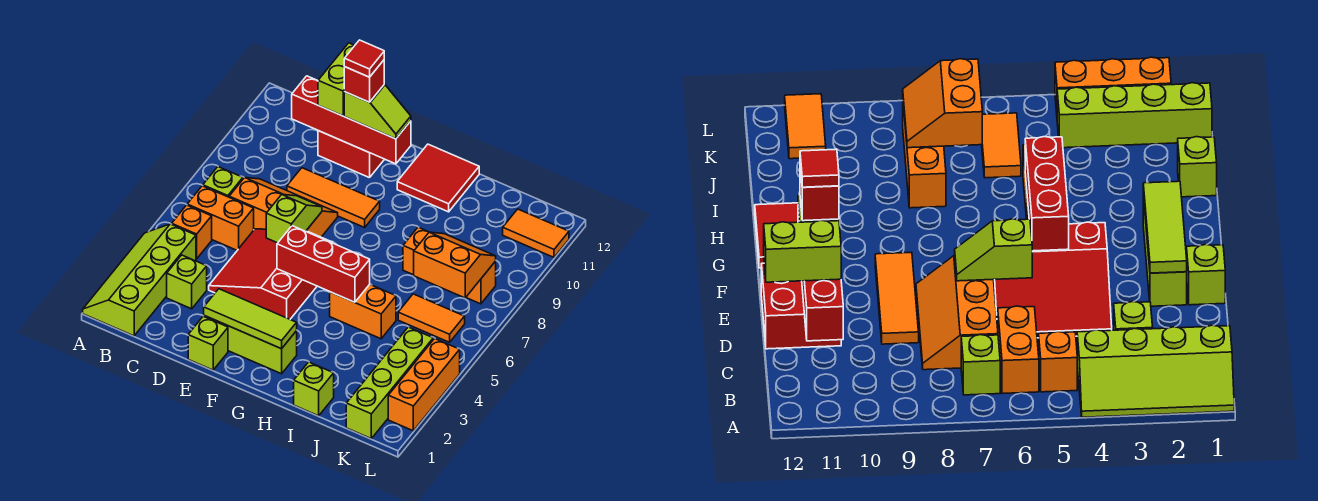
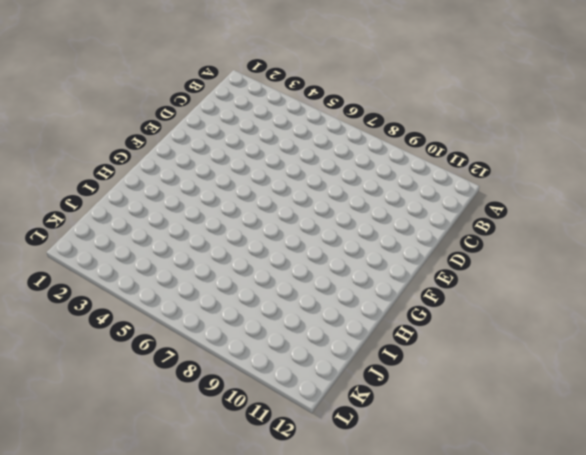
none -> lime slope A1:B4 level 1 top B
none -> orange brick B5 level 1
none -> orange brick B6:C6 level 1

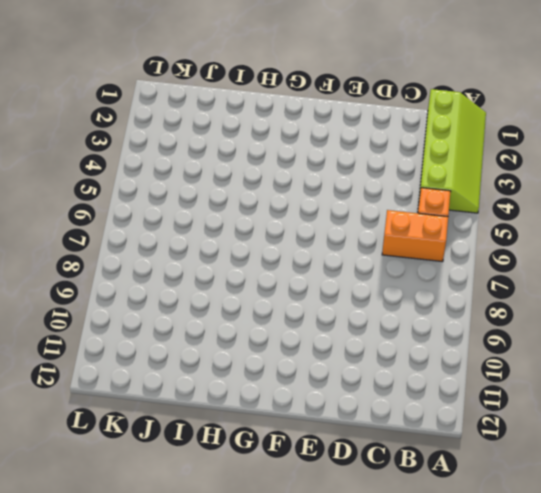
none -> lime brick B7 level 1
none -> lime brick C3 level 1
none -> orange slope C7:E8 level 1 top 7

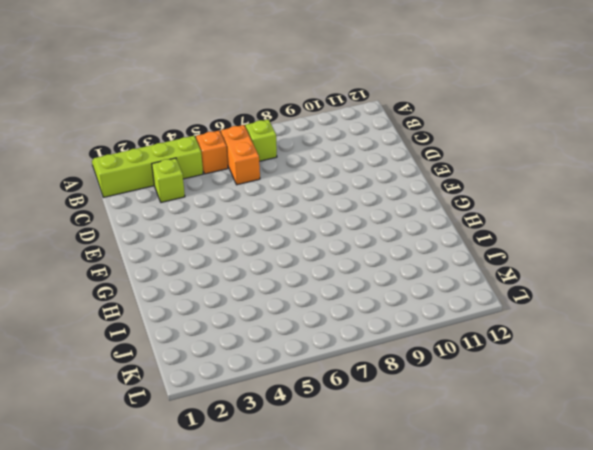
none -> orange slope C7:E8 level 1 top 7
none -> red slope D4:F6 level 1 top F
none -> orange tile D9:F9 level 1

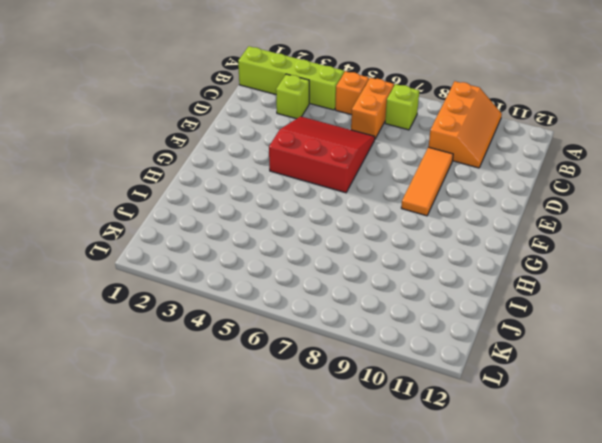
orange slope A9:C10 level 1 top 9 -> orange slope C7:E8 level 1 top 7
none -> red brick D11:E12 level 1
none -> lime brick E1 level 1
none -> lime brick E2:G2 level 1

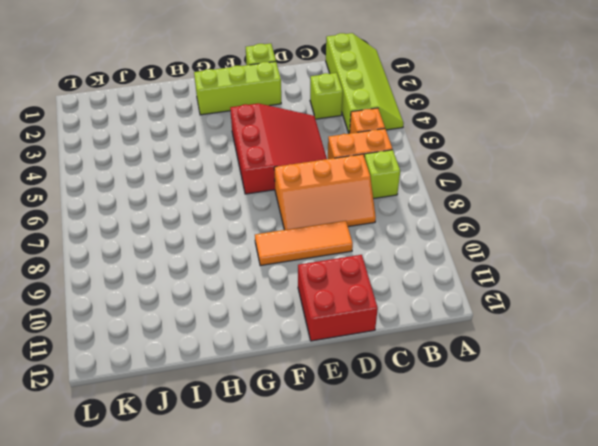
none -> red tile G11:H12 level 1
none -> orange brick H5:I5 level 1
none -> lime brick I1 level 1

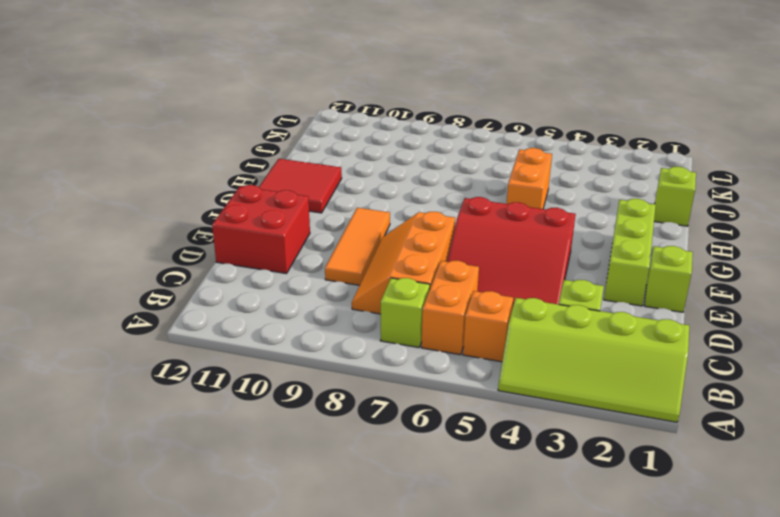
none -> orange brick I8:K8 level 1
none -> orange tile J6:K6 level 1
none -> lime brick K1:K4 level 1

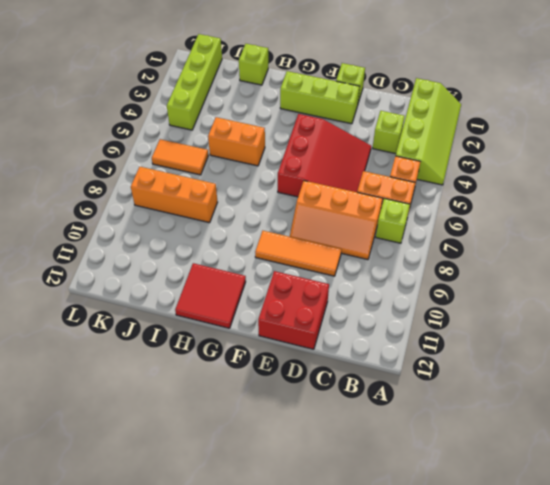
none -> orange tile K11:L11 level 1
none -> orange brick L2:L4 level 1
none -> red brick C11:F11 level 2

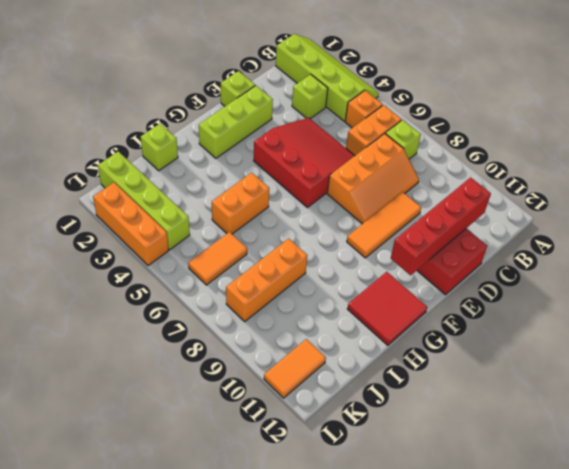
none -> lime tile E2:G2 level 2
none -> lime slope E6:E7 level 2 top 6
none -> red brick F5:H5 level 2

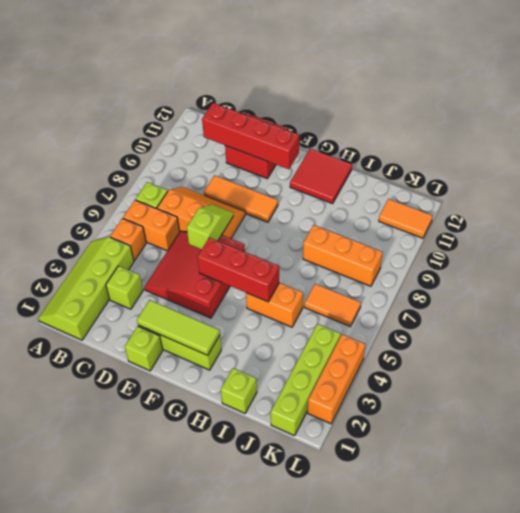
none -> orange slope J7:K8 level 2 top 7
none -> lime brick D11:D12 level 3
none -> lime slope E11:F11 level 3 top E

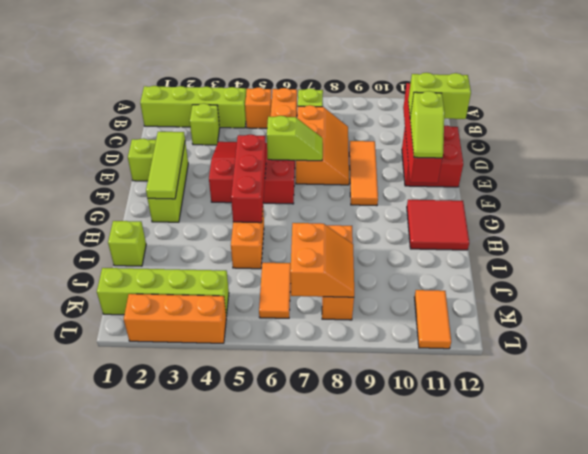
none -> red brick E11 level 4
none -> red tile E11 level 5

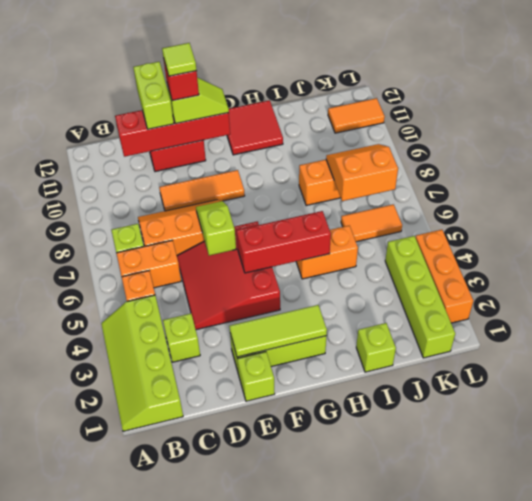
lime tile E11 level 5 -> red tile E11 level 5

